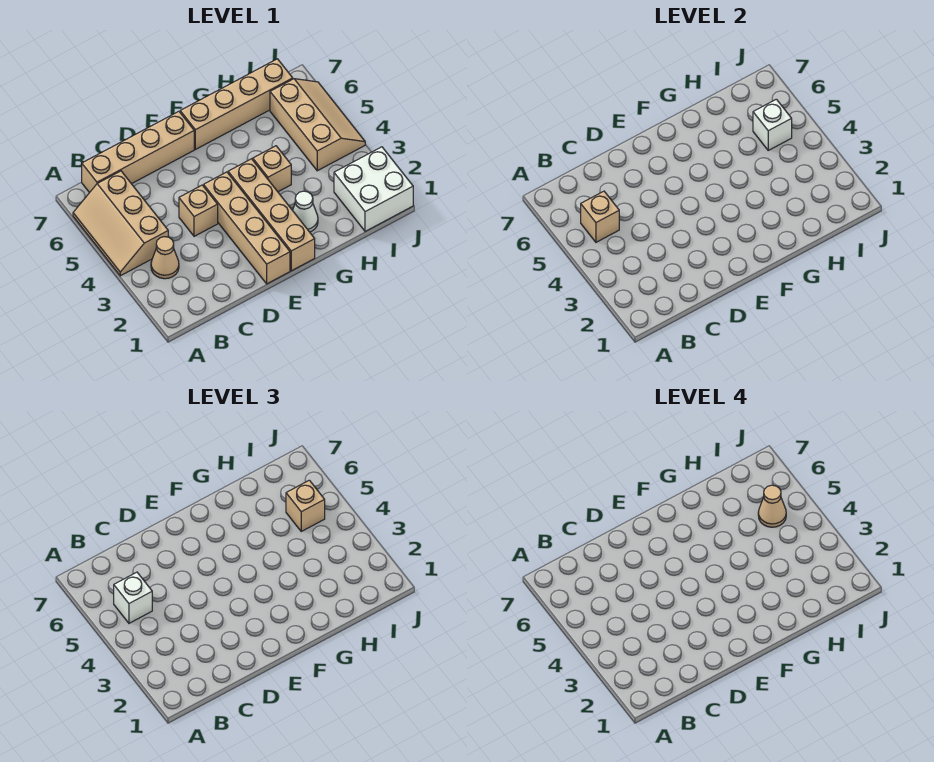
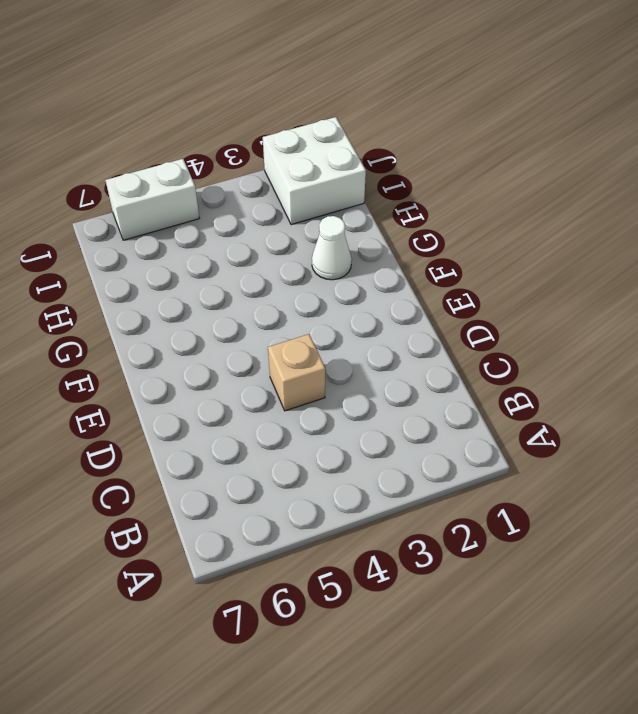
white brick J5:J6 level 1 -> tan slope I4:J6 level 1 top I
none -> tan slope A4:B6 level 1 top B
none -> tan cone B3 level 1
none -> tan brick B7:E7 level 1

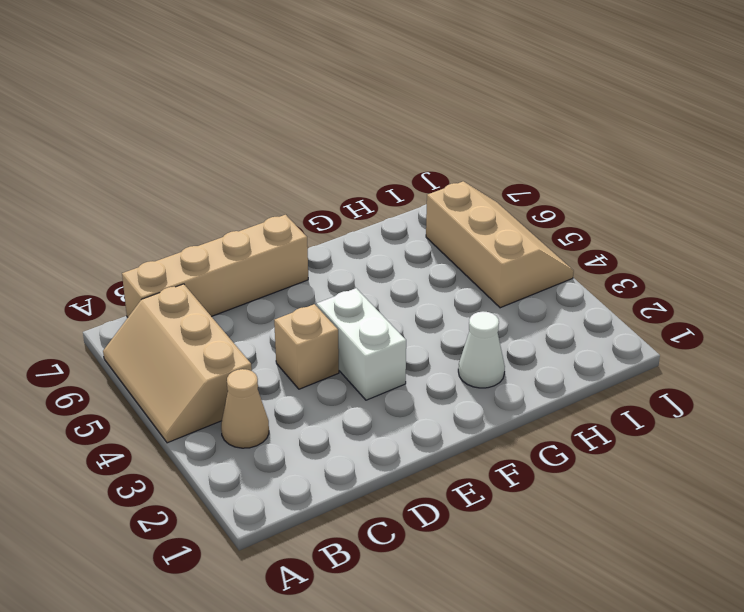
white brick E3:E4 level 1 -> tan brick E1:E4 level 1
none -> tan brick F1:F4 level 1
none -> tan brick F7:I7 level 1
none -> tan brick G4 level 1

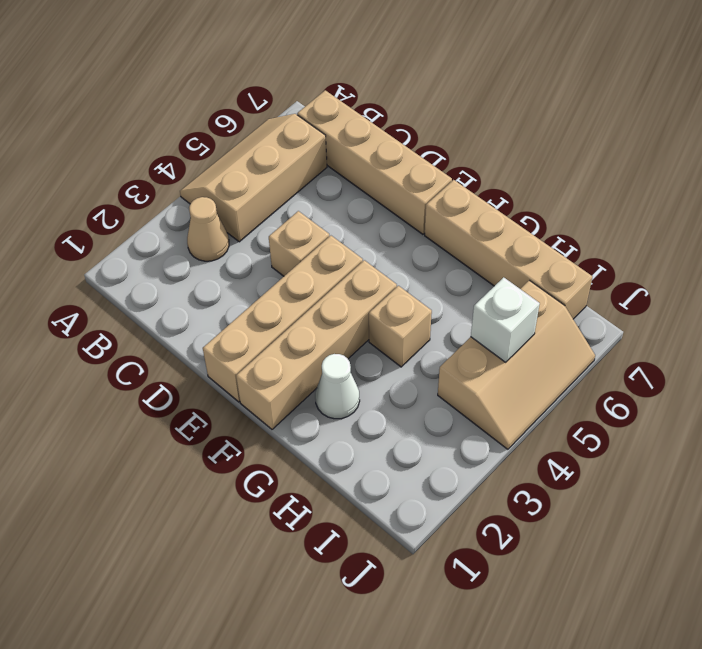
none -> white brick I1:J2 level 1
none -> tan brick B5 level 2
none -> white brick B5 level 3

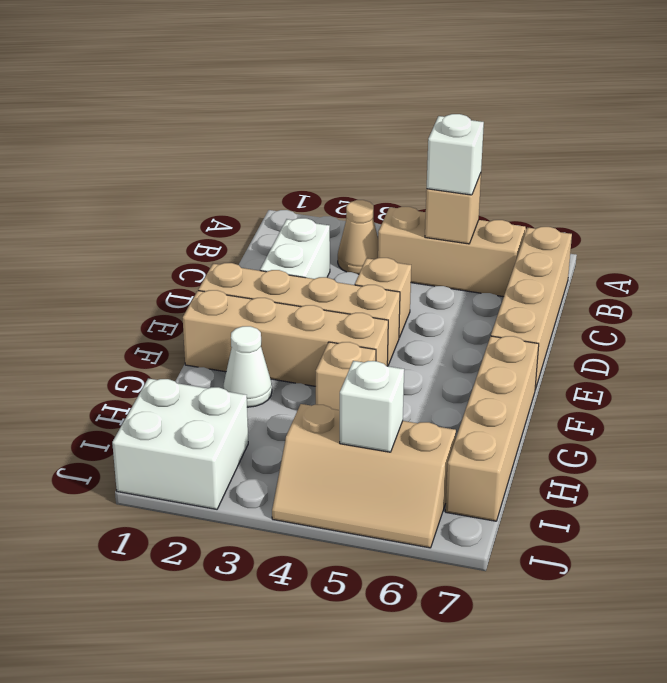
white brick C2:D2 level 1 -> none
none -> tan brick I5 level 3
none -> tan cone I5 level 4

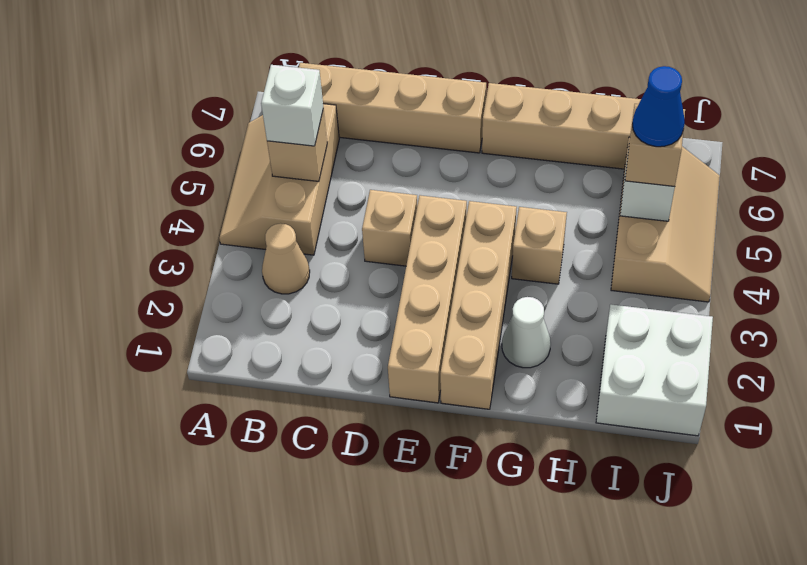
blue cone I5 level 4 -> tan cone I5 level 4

